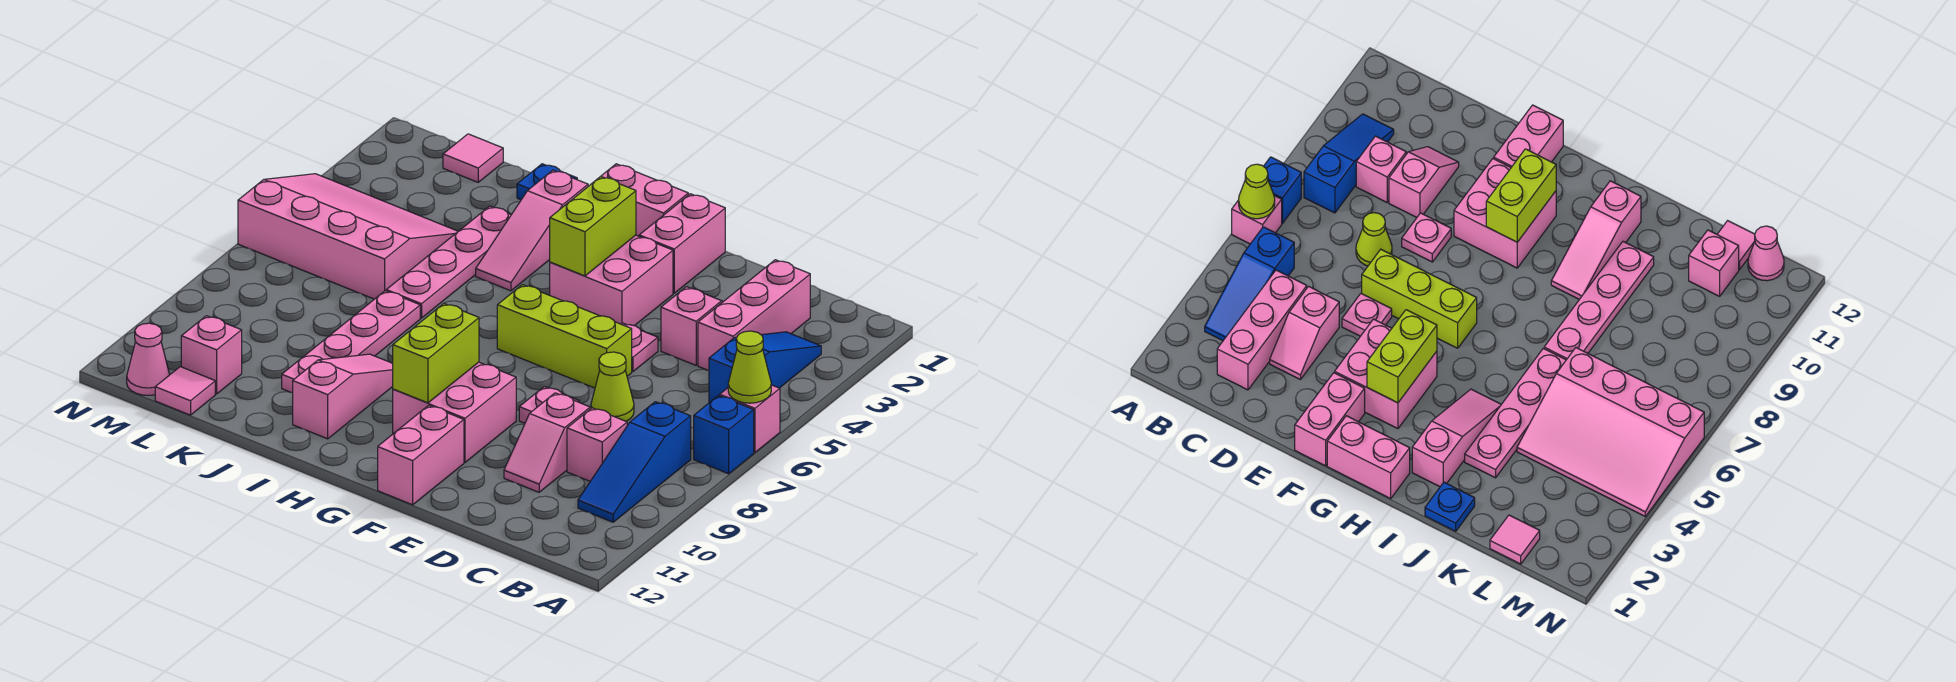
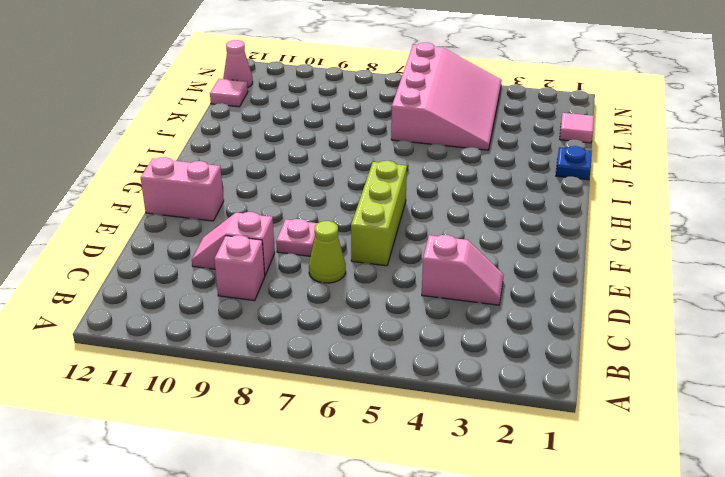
none -> pink brick A6 level 1
none -> blue brick A7 level 1
none -> blue slope B3:B5 level 1 top 5
none -> blue slope B8:B10 level 1 top 8

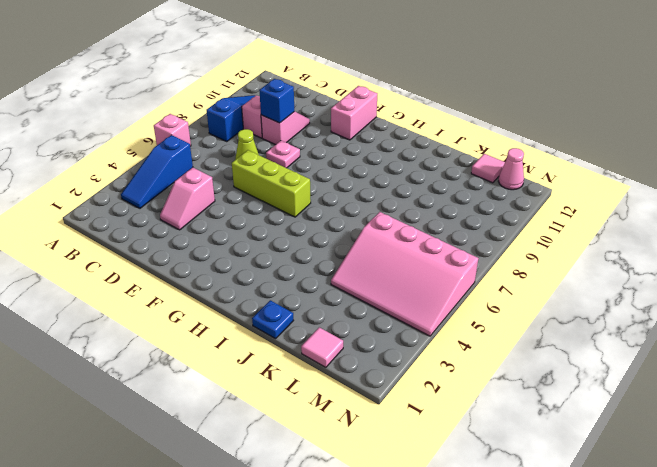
blue brick D9 level 2 -> blue brick A7 level 1
none -> pink brick C2:C4 level 1
none -> pink plate E5 level 1
none -> pink brick F1:F2 level 1
none -> pink brick F3:G4 level 1

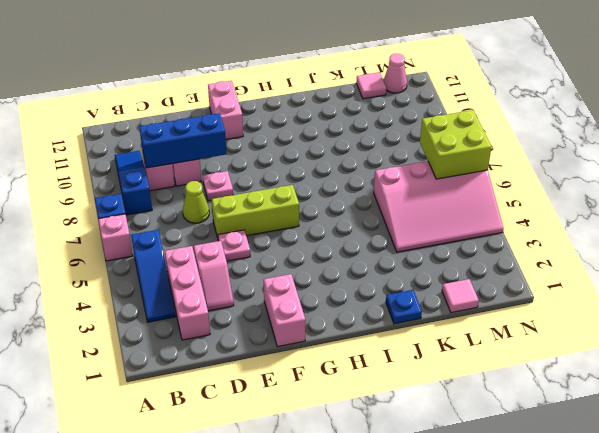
blue brick C9:E9 level 2 -> none
lime brick M6:N7 level 2 -> none
none -> pink brick F3:G4 level 1
none -> pink brick F9:G10 level 1
none -> pink brick G1:H1 level 1
none -> pink slope I2:I4 level 1 top 2

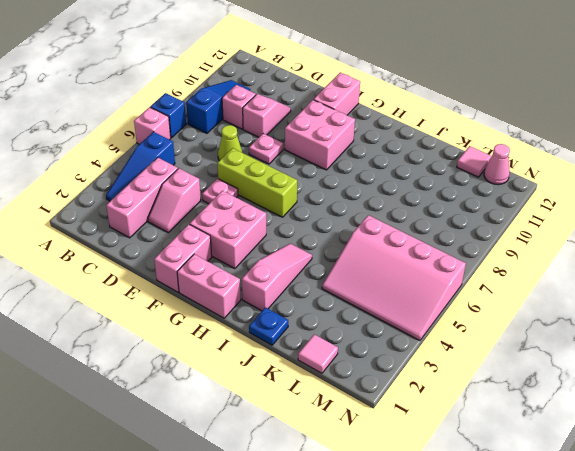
none -> pink slope I9:I11 level 1 top 11
none -> pink plate J3:J6 level 1
none -> pink plate J7:J10 level 1
none -> pink brick L11 level 1

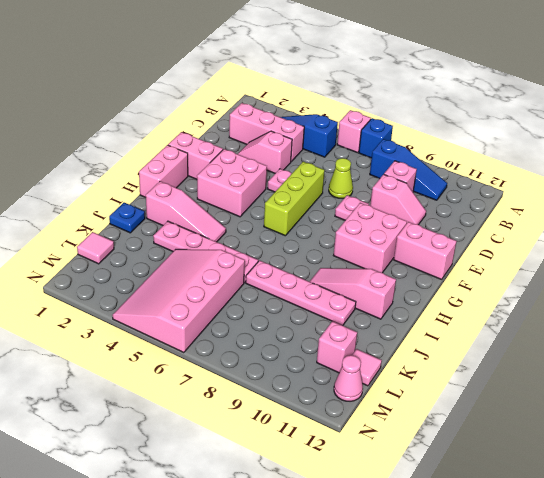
none -> lime cone A6 level 2
none -> lime brick G3:G4 level 2
none -> lime brick G9:G10 level 2

